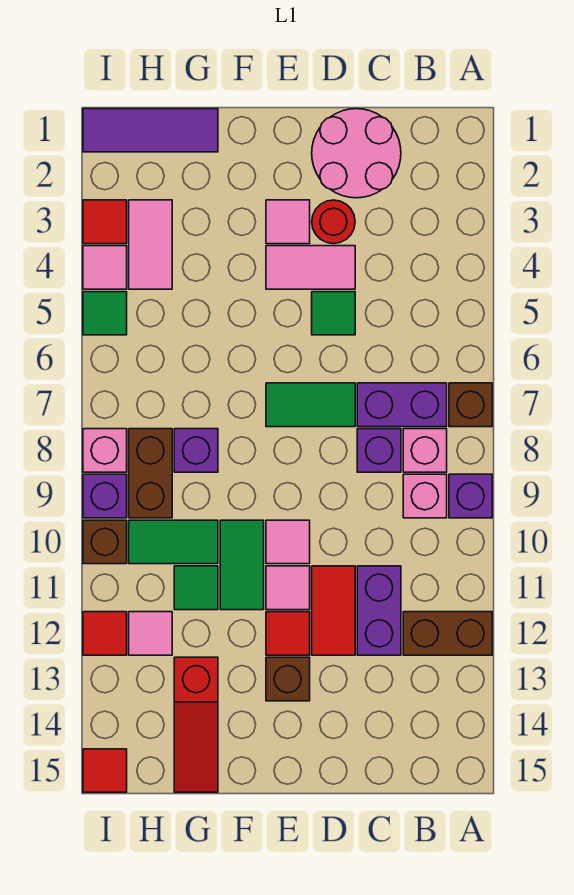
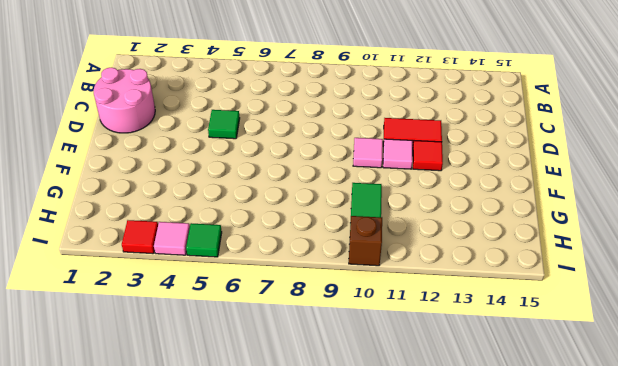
none -> brown brick A7 level 1
none -> purple brick A9 level 1
none -> brown brick A12:B12 level 1
none -> purple brick B7:C7 level 1

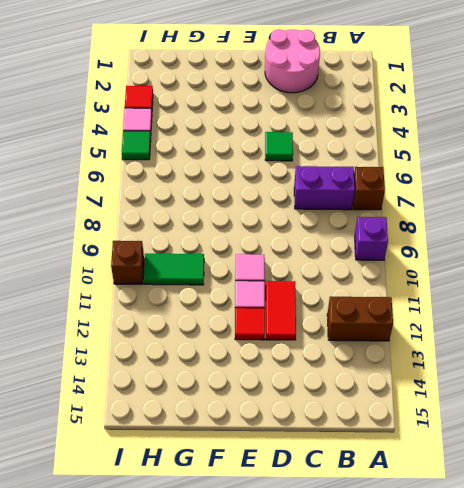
none -> pink brick B8 level 1
none -> pink brick B9 level 1
none -> purple brick C8 level 1
none -> purple brick C11:C12 level 1

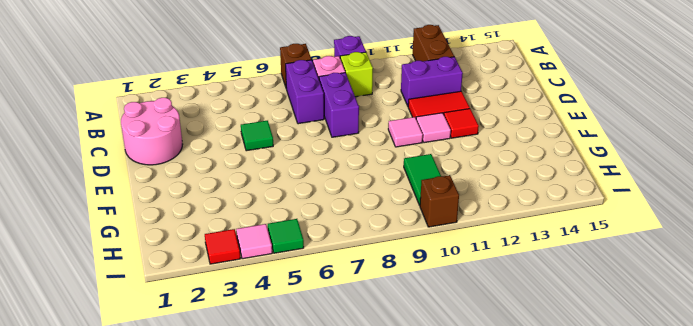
lime brick B9 level 1 -> pink brick B9 level 1
purple brick C8:D8 level 1 -> purple brick C8 level 1
none -> red round brick D3 level 1
none -> pink tile D4:E4 level 1
none -> green tile D7:E7 level 1
none -> pink tile E3 level 1

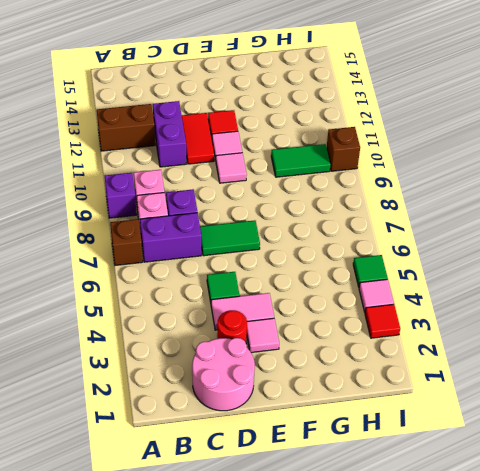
none -> brown brick E13 level 1
none -> green tile F10:F11 level 1
none -> purple tile G1:I1 level 1
none -> purple brick G8 level 1

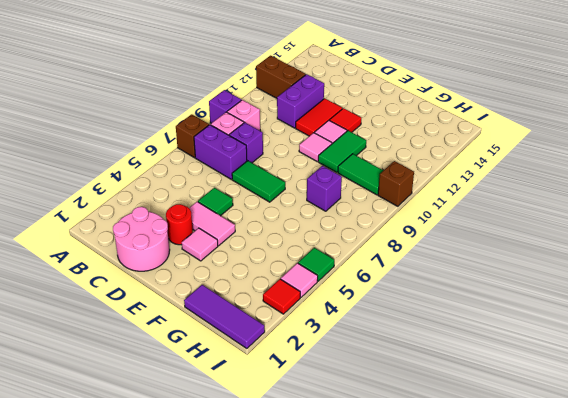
none -> brown brick E13 level 1
none -> green tile G11 level 1
none -> red slope G13:G15 level 1 top 13
none -> pink tile H3:H4 level 1

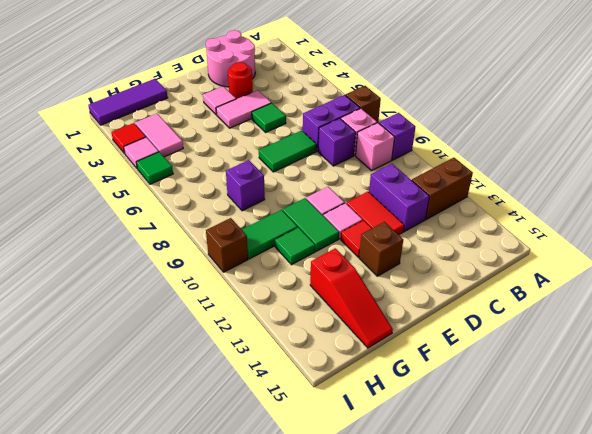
none -> brown brick H8:H9 level 1
none -> pink tile H12 level 1
none -> pink brick I8 level 1
none -> purple brick I9 level 1

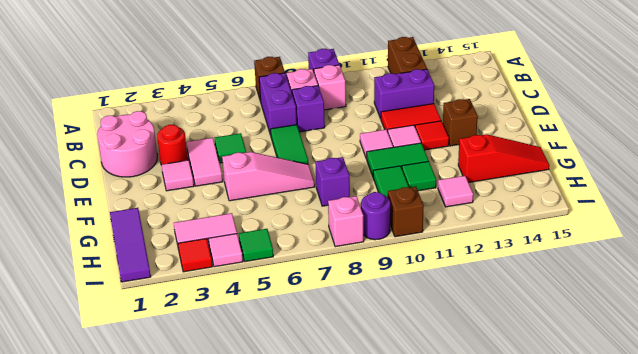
pink slope F5:F7 level 1 top 5 -> none
purple round brick I9 level 1 -> purple brick I9 level 1
none -> brown brick H8:H9 level 1
none -> red tile I12 level 1
none -> red tile I15 level 1

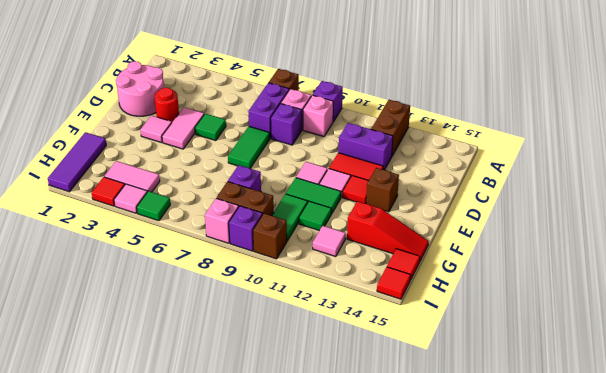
red tile H15 level 1 -> red tile I12 level 1

